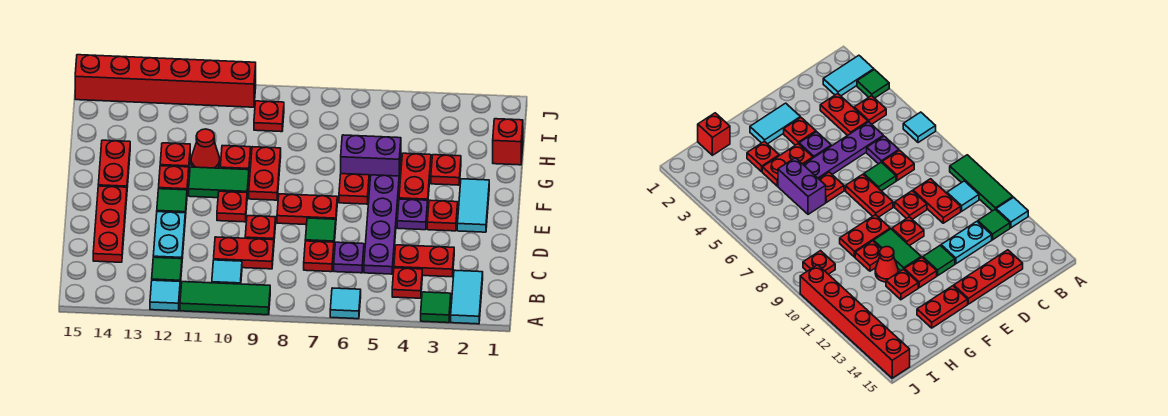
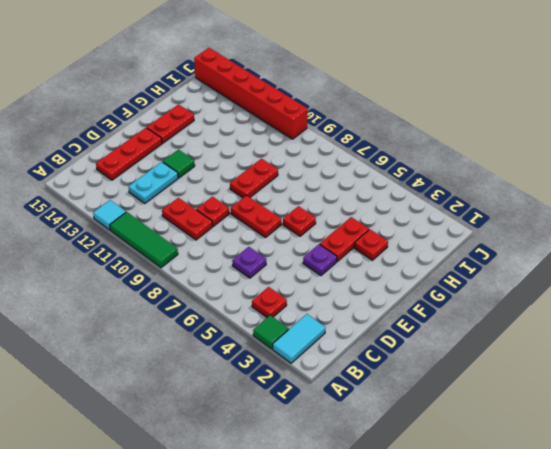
none -> cyan tile A6 level 1
none -> cyan tile B10 level 1
none -> green tile B12 level 1
none -> red plate C3:C4 level 1

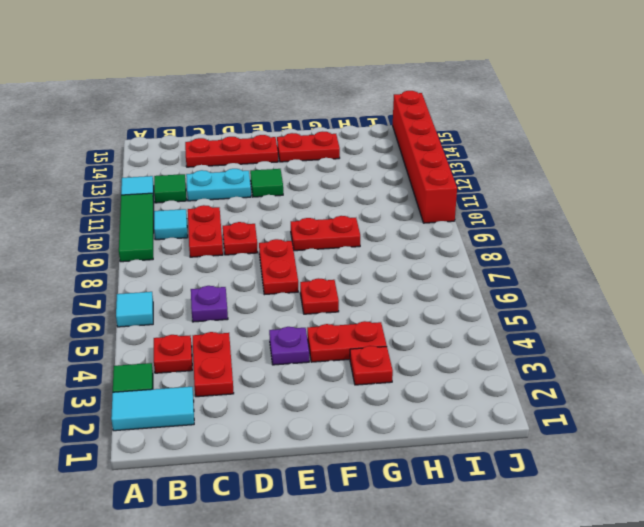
none -> purple plate C5:F5 level 1
none -> red plate C7 level 1
none -> green tile D7 level 1
none -> cyan tile E2:F2 level 1

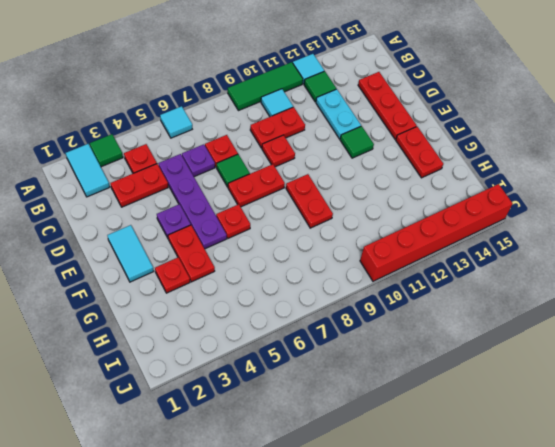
none -> red plate E3 level 1
none -> red plate E10 level 1
none -> green tile F10:F11 level 1
none -> red plate F12 level 1

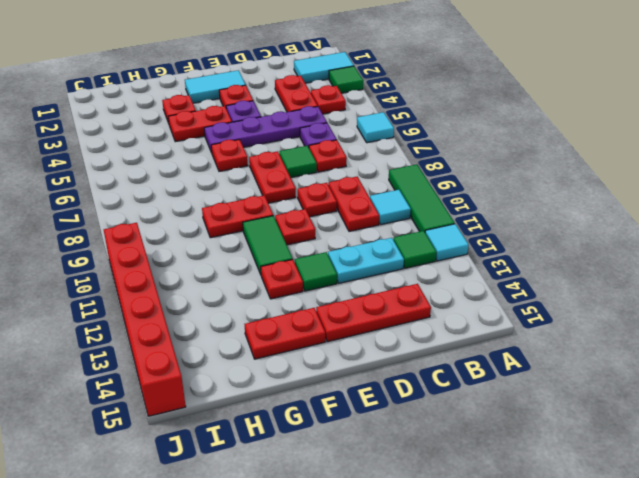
none -> purple brick G5:G6 level 1
none -> red plate G10 level 1
none -> red cone G11 level 1
none -> red plate G12 level 1

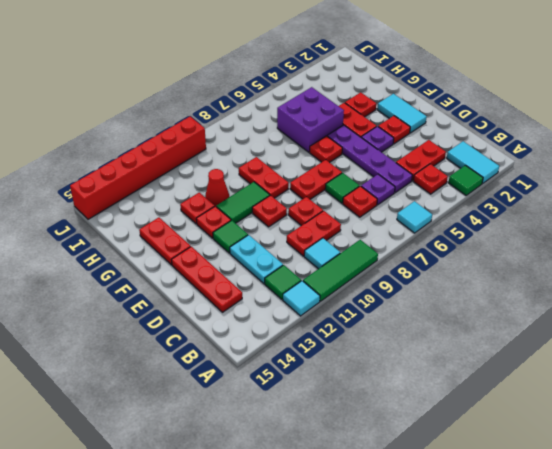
purple brick G5:H6 level 1 -> purple brick G5:G6 level 1
none -> red plate G10 level 1
none -> red brick H1 level 1
none -> red plate I9 level 1

